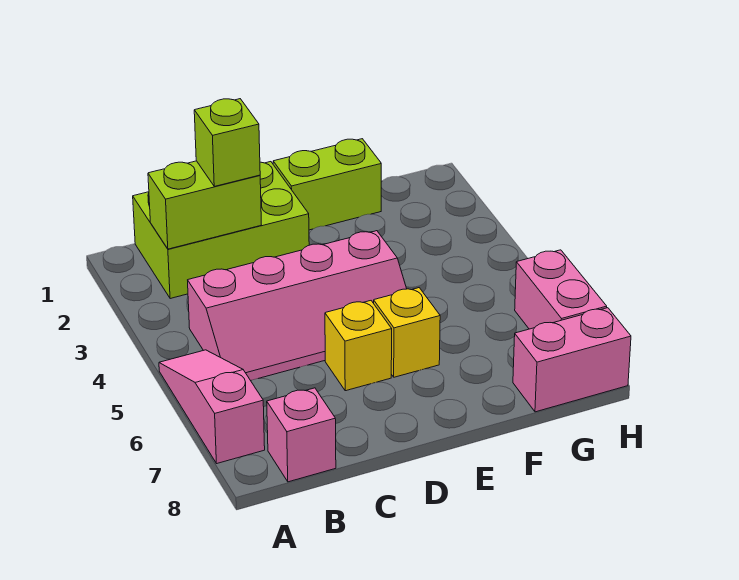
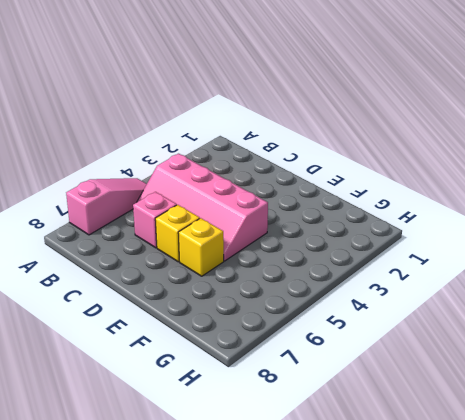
pink brick C6 level 1 -> pink brick B8 level 1
none -> lime brick B1:D2 level 1
none -> lime brick E1:F1 level 1

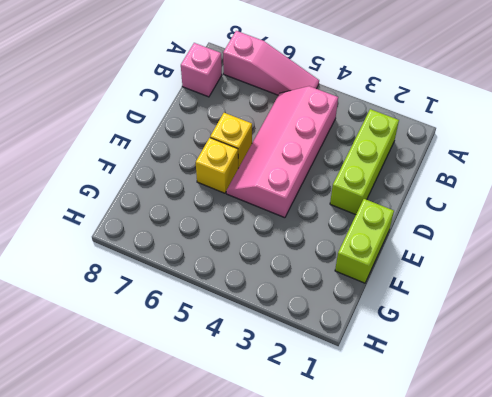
lime brick B2:D2 level 1 -> lime brick B1:D2 level 1
none -> pink brick G8:H8 level 1
none -> pink brick H6:H7 level 1

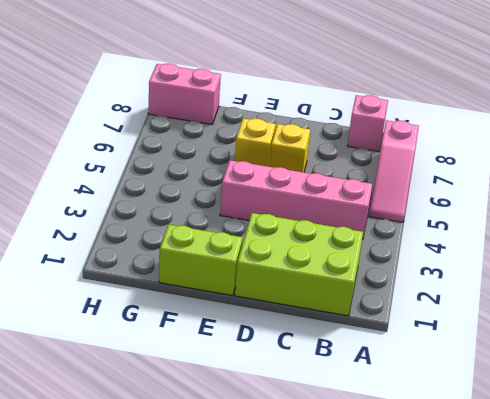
none -> pink brick H6:H7 level 1
none -> lime brick B2:C2 level 2

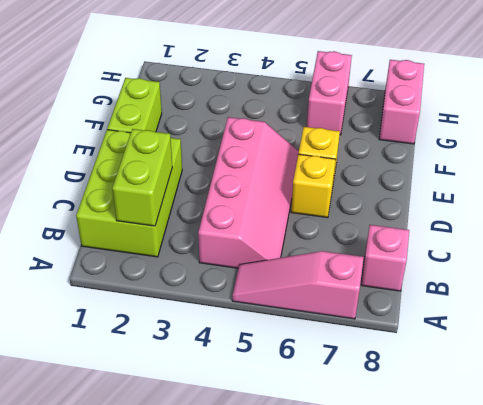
pink brick G6:H6 level 1 -> pink brick H6:H7 level 1
none -> lime brick C2 level 3

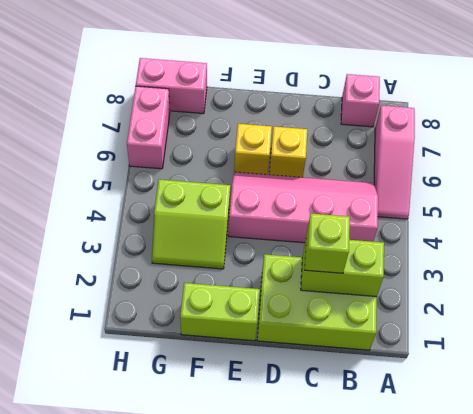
lime slope F3:G4 level 1 top 4 -> none

